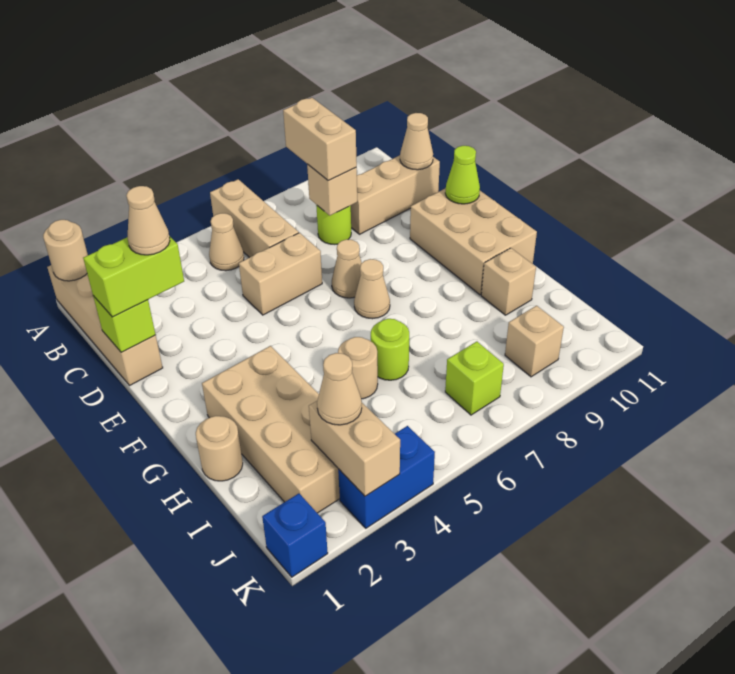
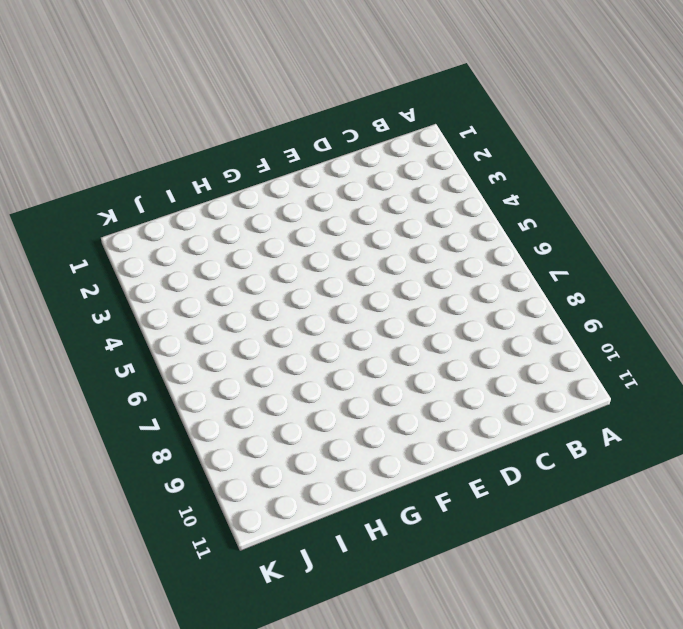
none -> tan brick A1:D1 level 1
none -> tan brick A6:C6 level 1
none -> tan cone B5 level 1

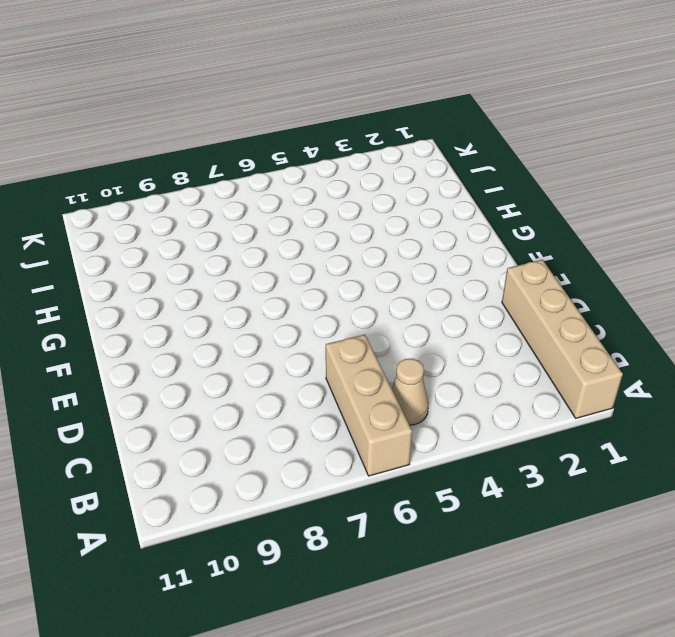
none -> lime round brick C8 level 1
none -> tan brick C9:C11 level 1
none -> tan brick D5:D6 level 1

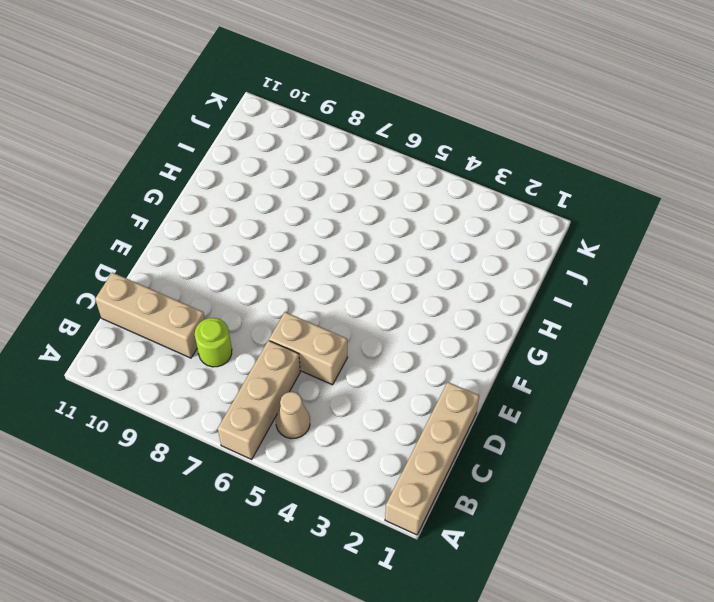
none -> tan cone E7 level 1
none -> tan brick E10:G11 level 1
none -> tan cone F7 level 1

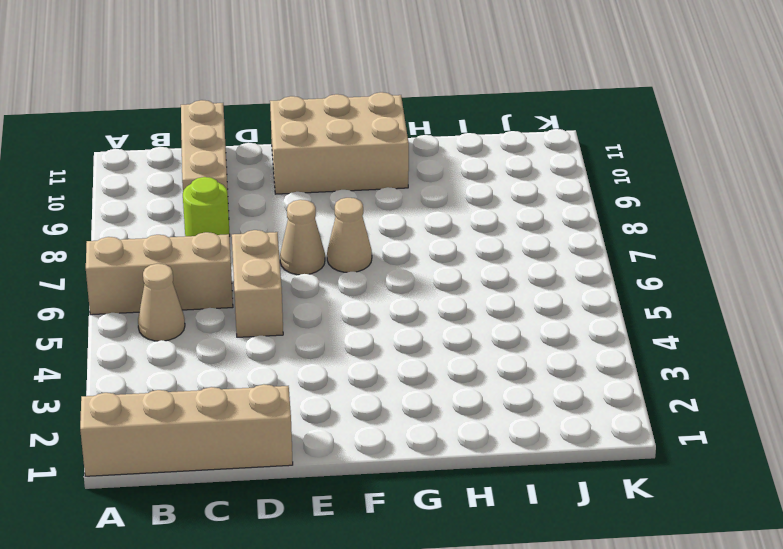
none -> tan brick G2:J3 level 1
none -> tan round brick H1 level 1
none -> tan round brick H5 level 1

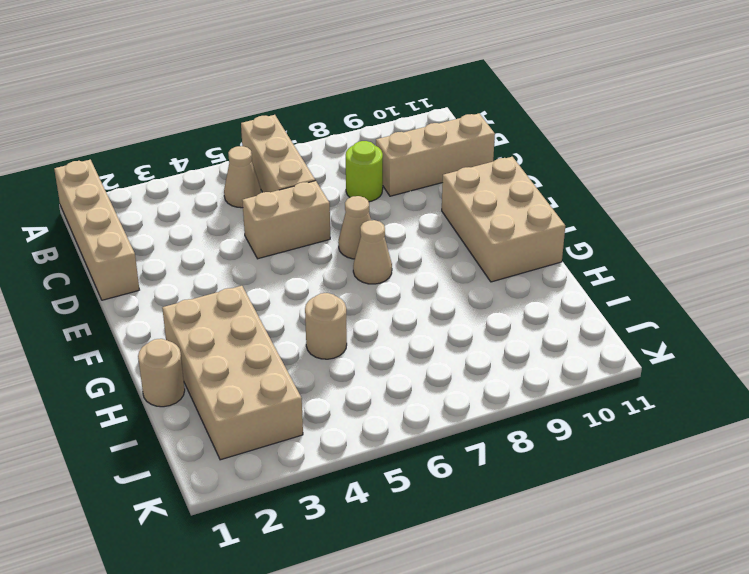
none -> lime round brick H6 level 1
none -> tan brick H10 level 1
none -> lime brick J7 level 1

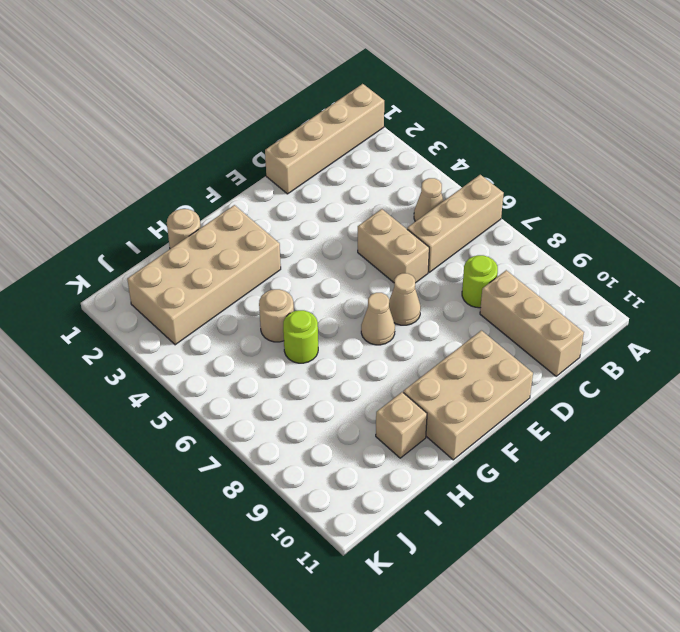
none -> lime brick J7 level 1
none -> tan brick J9 level 1
none -> blue brick K1 level 1

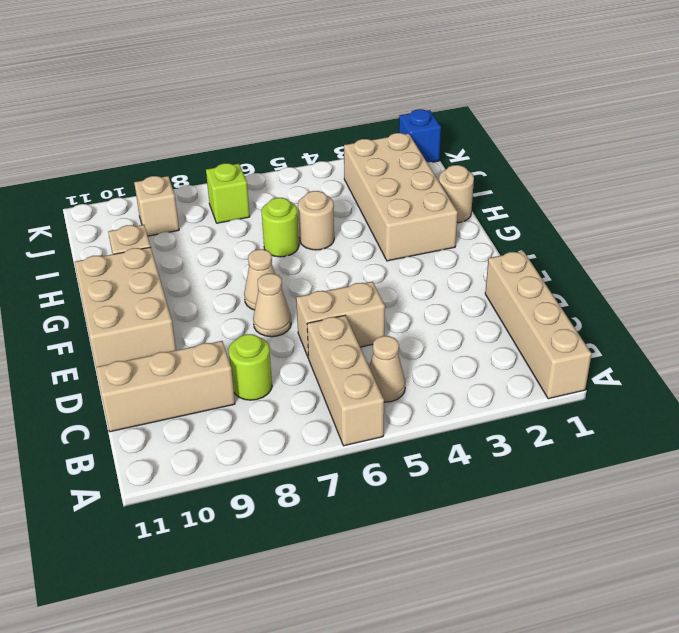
none -> blue brick K3:K4 level 1
none -> tan round brick A1 level 2
none -> tan brick C8 level 2

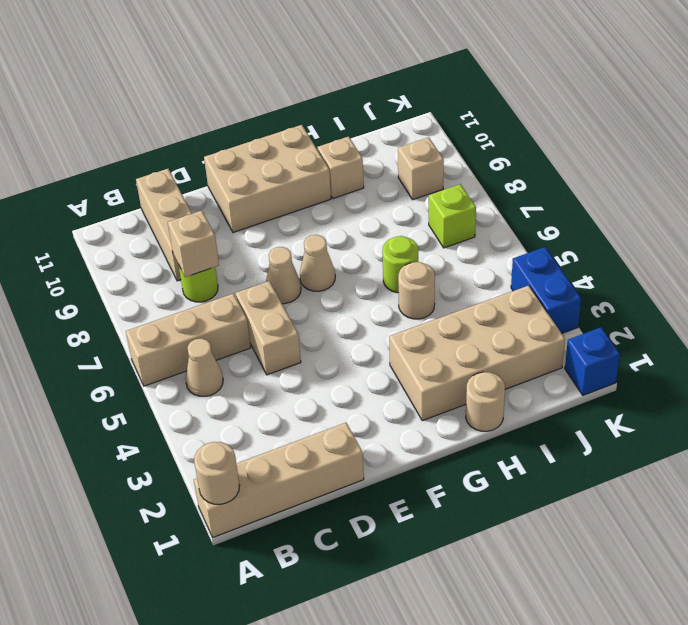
none -> tan cone C11 level 2
none -> lime brick D1 level 2
none -> lime cone E11 level 2

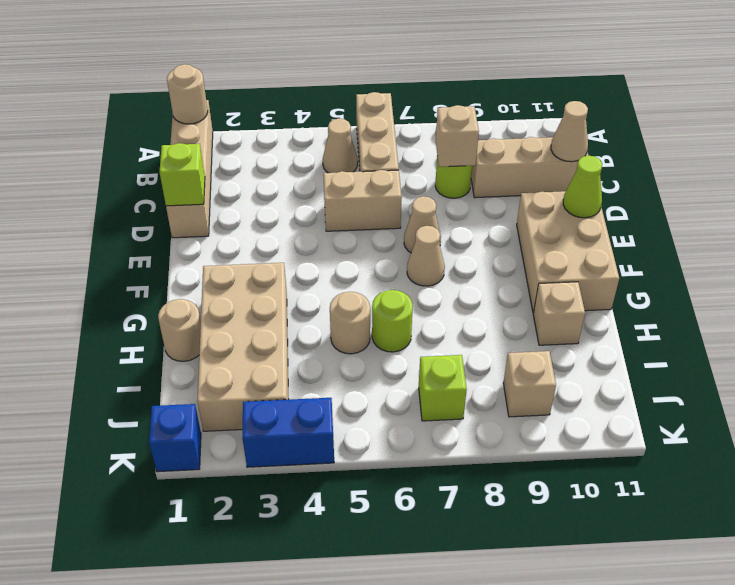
none -> tan brick J3:K3 level 2
none -> tan brick B8:C8 level 3
none -> lime brick D1:D2 level 3

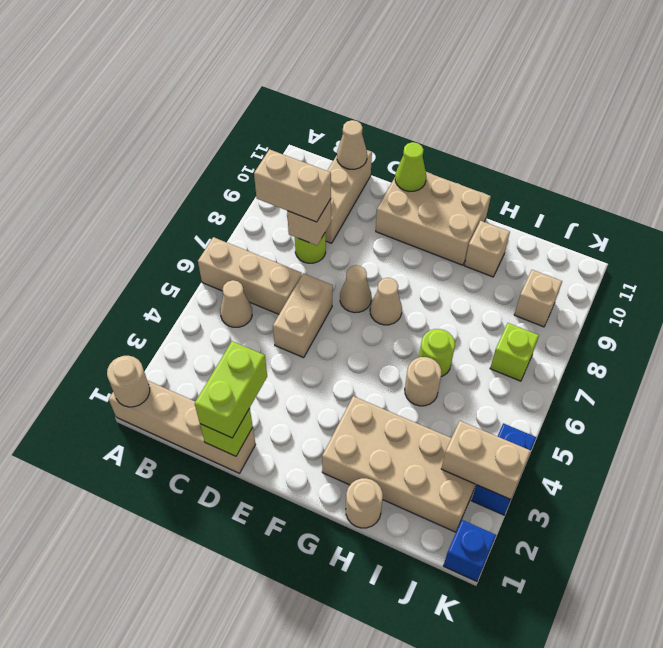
none -> tan cone J3 level 3
none -> tan cone D2 level 4

